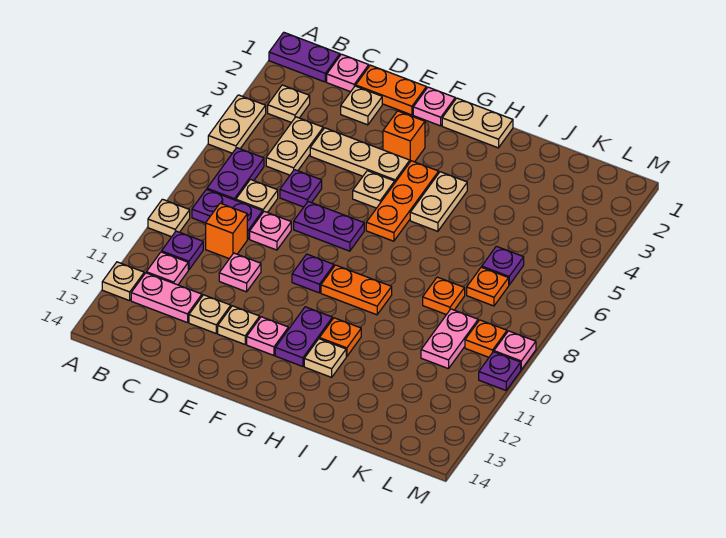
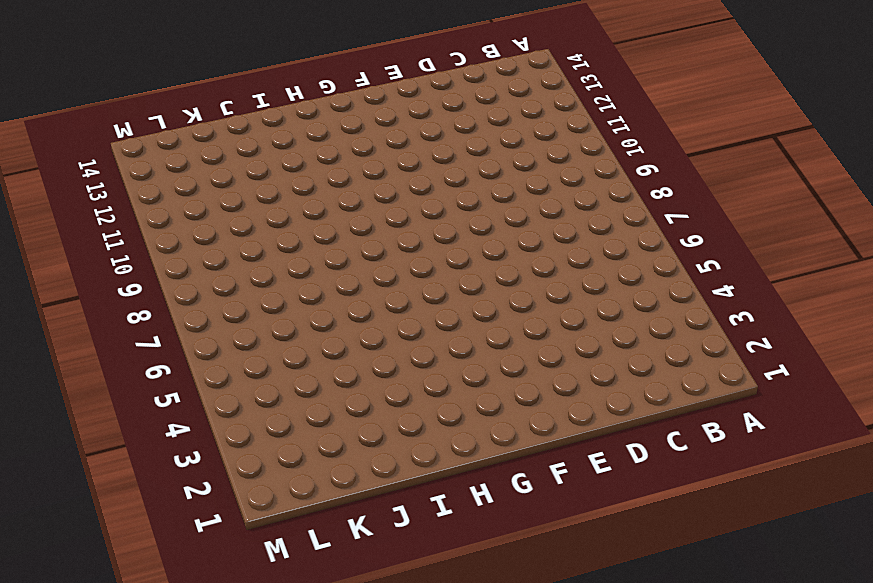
none -> purple plate A1:B1 level 1
none -> tan plate A4:A5 level 1
none -> tan plate A9 level 1
none -> tan plate A12 level 1

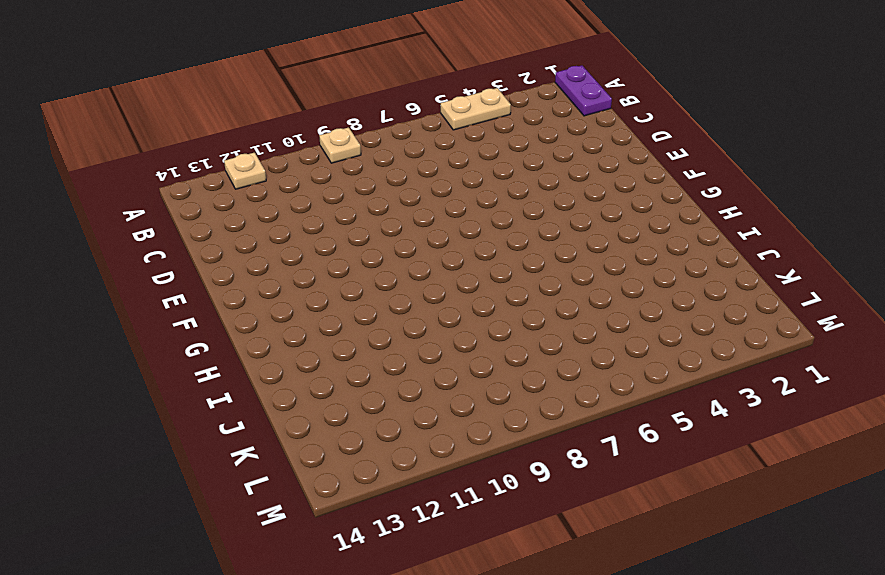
none -> tan plate B3 level 1
none -> purple plate B6:B7 level 1
none -> purple plate B8:C8 level 1
none -> purple plate B10 level 1

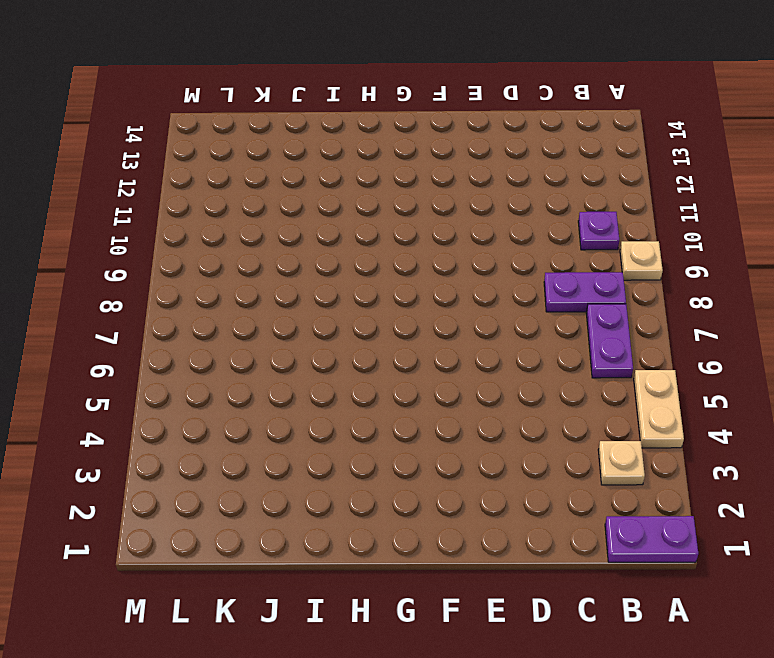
none -> tan plate A12 level 1
none -> pink plate B11 level 1
none -> pink plate B12:C12 level 1
none -> pink plate C1 level 1

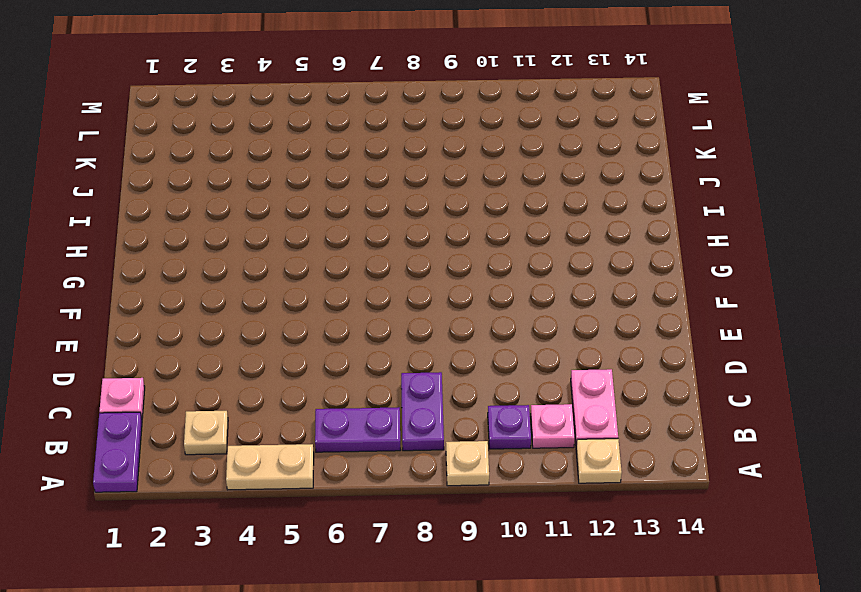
none -> tan plate C4:C5 level 1
none -> tan plate C7 level 1
none -> orange brick C9 level 1
none -> orange plate D1:E1 level 1

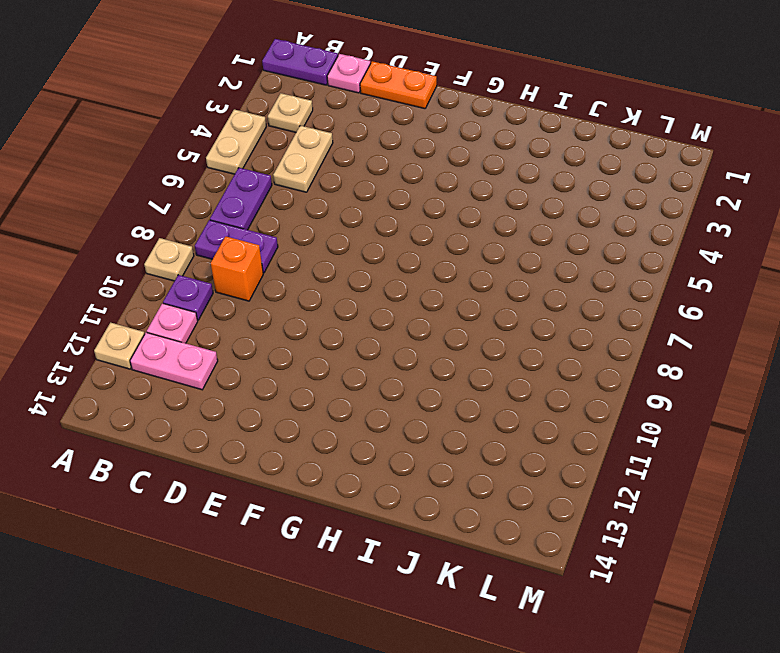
none -> tan plate C7 level 1
none -> tan plate D2 level 1
none -> tan plate D4:F4 level 1
none -> purple plate D6 level 1

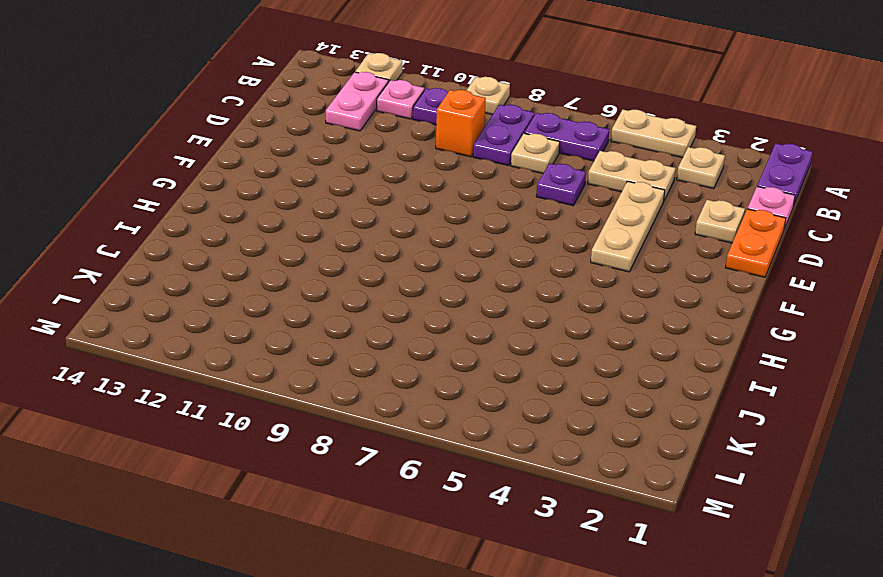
none -> pink plate D8 level 1
none -> pink plate D10 level 1
none -> tan plate D12 level 1
none -> purple plate E7:F7 level 1

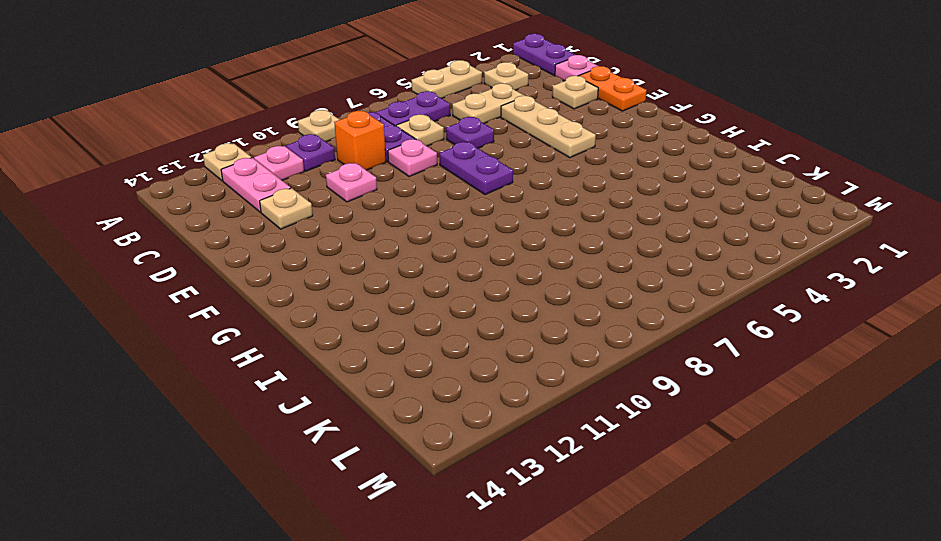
none -> tan plate E12 level 1
none -> pink plate F1 level 1
none -> orange brick F3 level 1
none -> tan plate F5 level 1

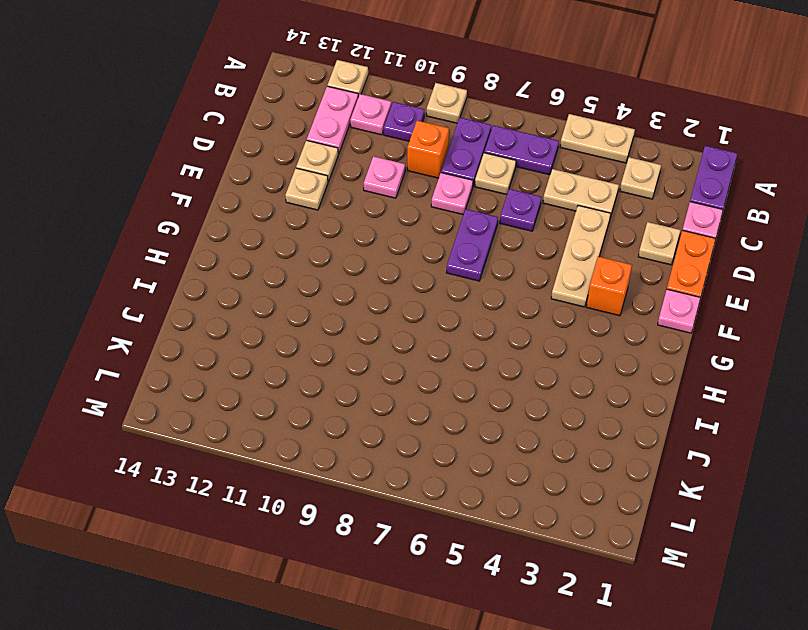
none -> tan plate F5 level 1
none -> purple plate F9 level 1
none -> pink plate F12 level 1
none -> tan plate G1:H1 level 1

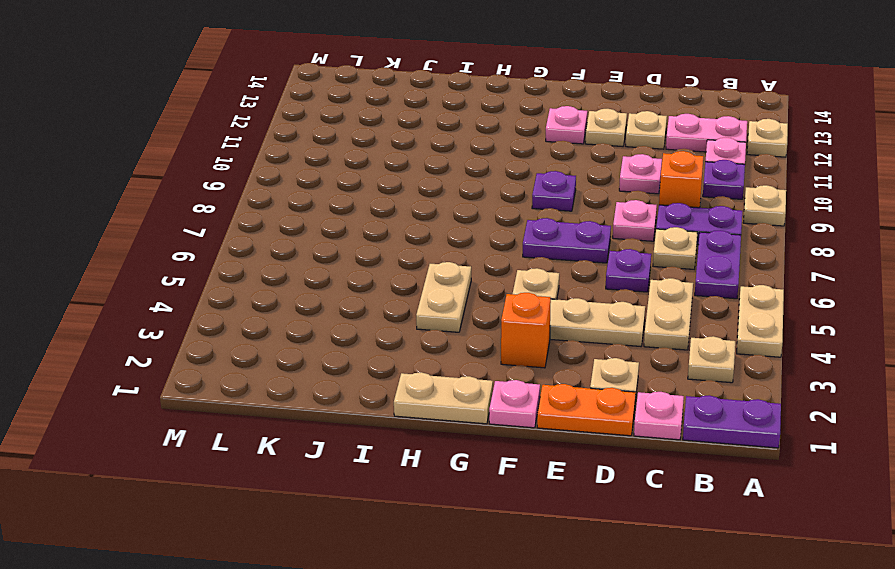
none -> orange plate G4:G6 level 1
none -> orange plate G9:H9 level 1
none -> purple plate G11:G12 level 1
none -> orange plate H11 level 1

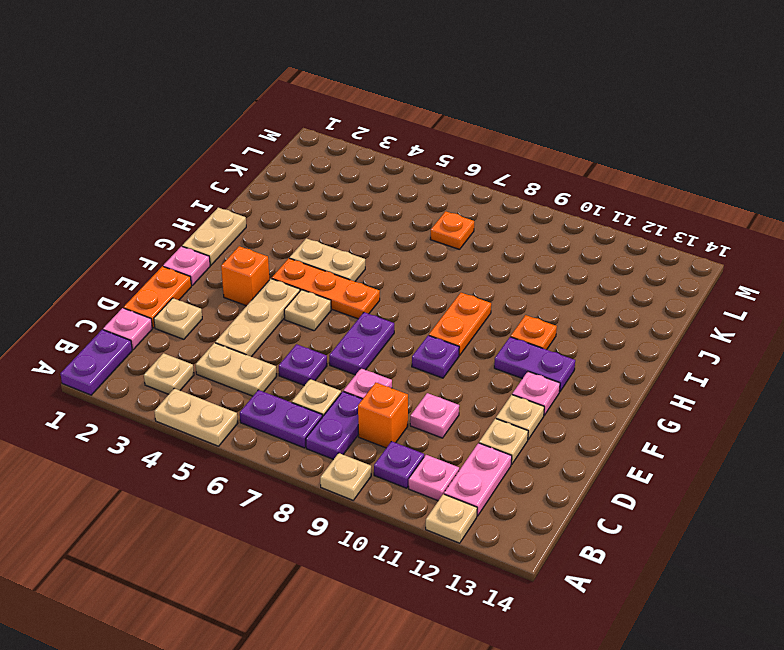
none -> tan plate H12 level 1
none -> orange plate J8 level 1
none -> purple plate K6 level 1
none -> pink plate K9:K10 level 1

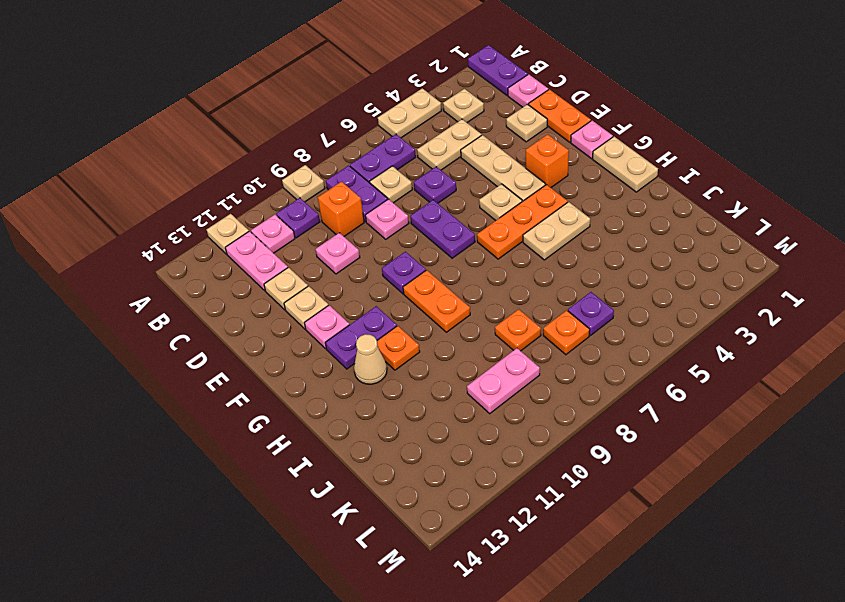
tan cone H12 level 1 -> tan plate H12 level 1
none -> orange plate L9 level 1
none -> pink plate M9 level 1
none -> purple plate M10 level 1

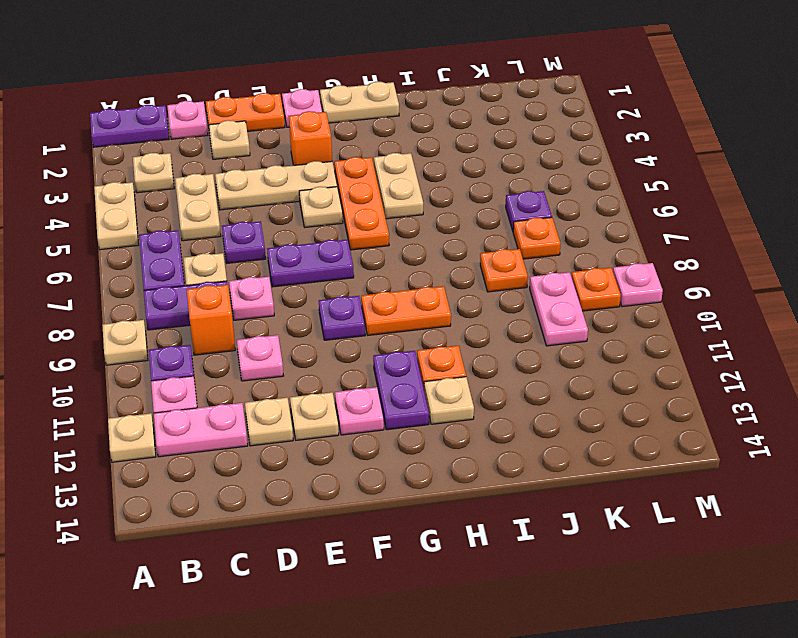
none -> purple plate M10 level 1

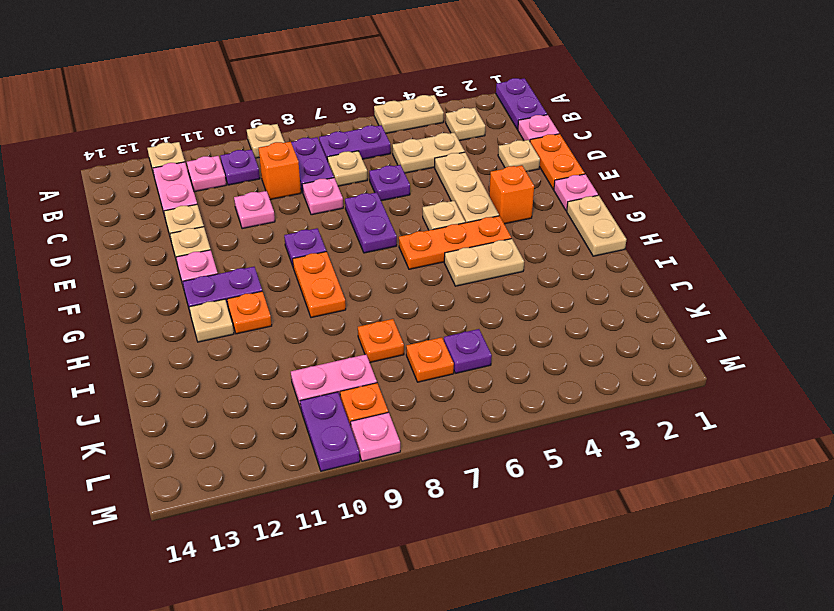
purple plate L10:M10 level 1 -> purple plate M10 level 1

